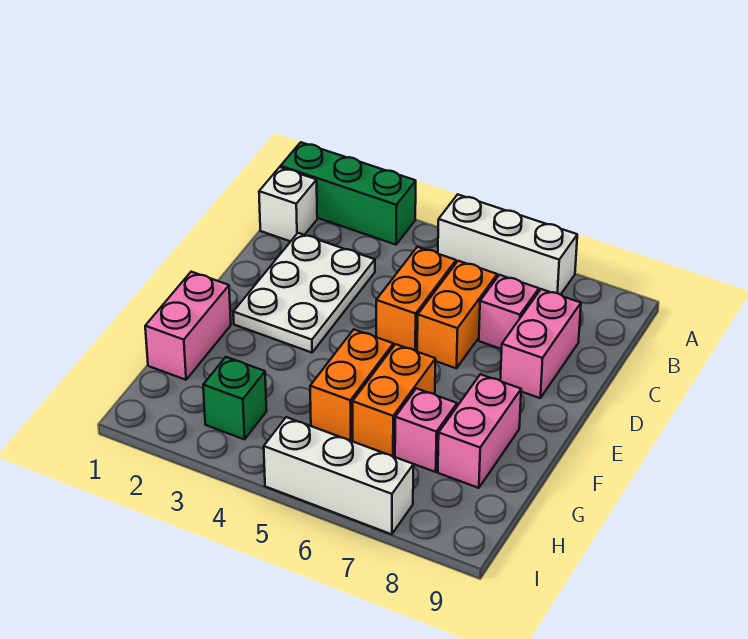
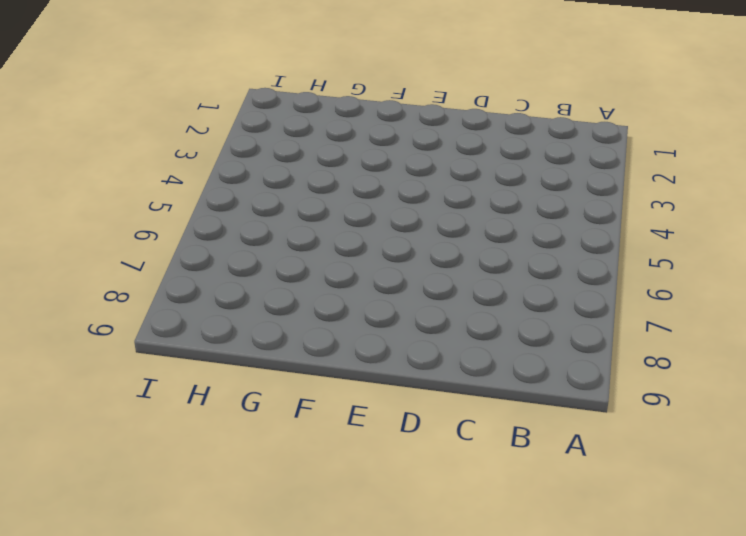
none -> green brick A1:A3 level 1
none -> white brick A5:A7 level 1
none -> white brick B1 level 1

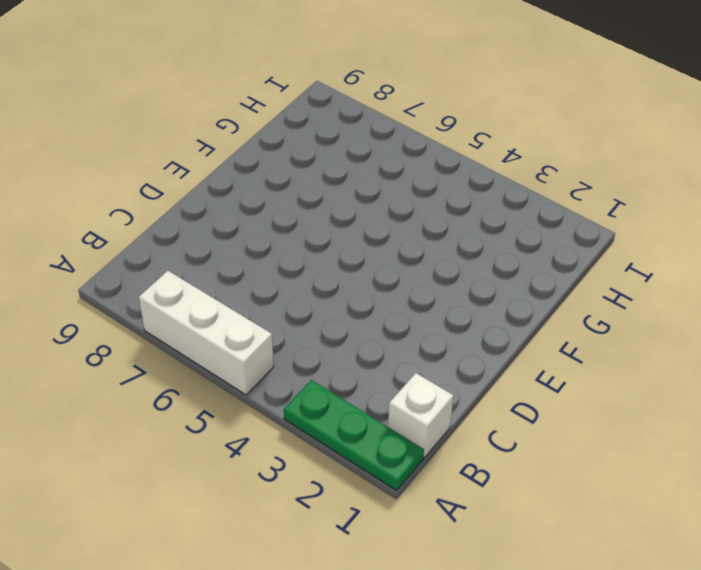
green plate A1:A3 level 1 -> green brick A1:A3 level 1
none -> white plate C2:E3 level 1
none -> orange brick C5:D5 level 1
none -> orange brick C6:D6 level 1

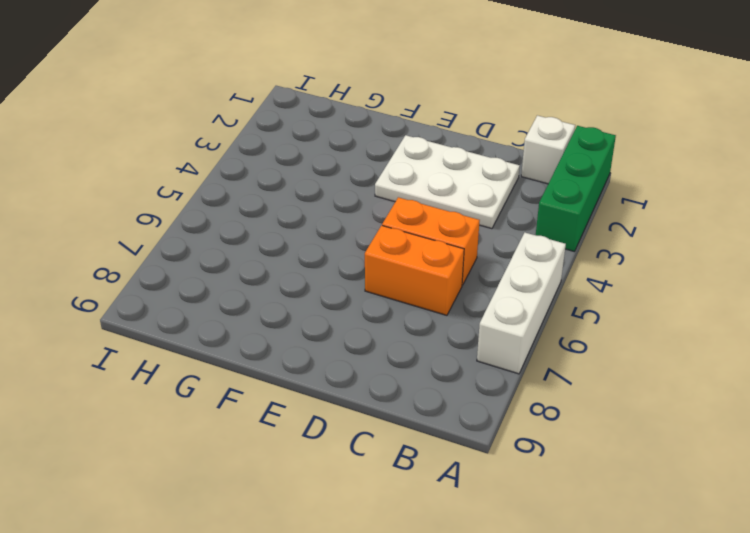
none -> pink brick C7 level 1
none -> pink brick C8:D8 level 1
none -> pink brick F1:G1 level 1

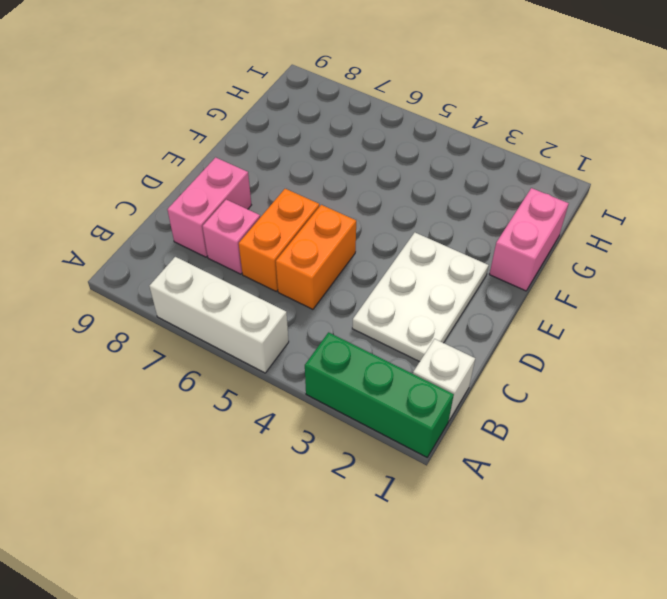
none -> orange brick F5:G5 level 1
none -> orange brick F6:G6 level 1
none -> pink brick F8:G8 level 1

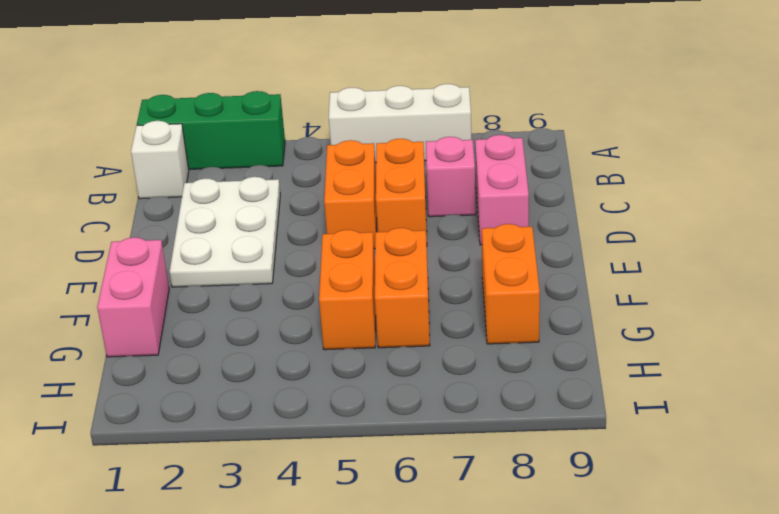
orange brick F8:G8 level 1 -> pink brick F8:G8 level 1
none -> pink brick G7 level 1
none -> green brick H3 level 1
none -> white brick I5:I7 level 1

